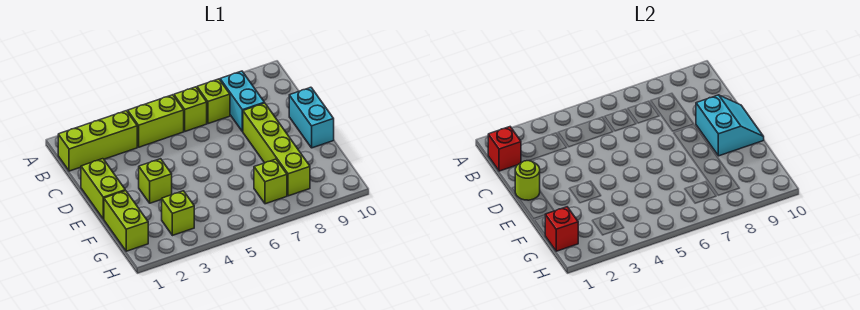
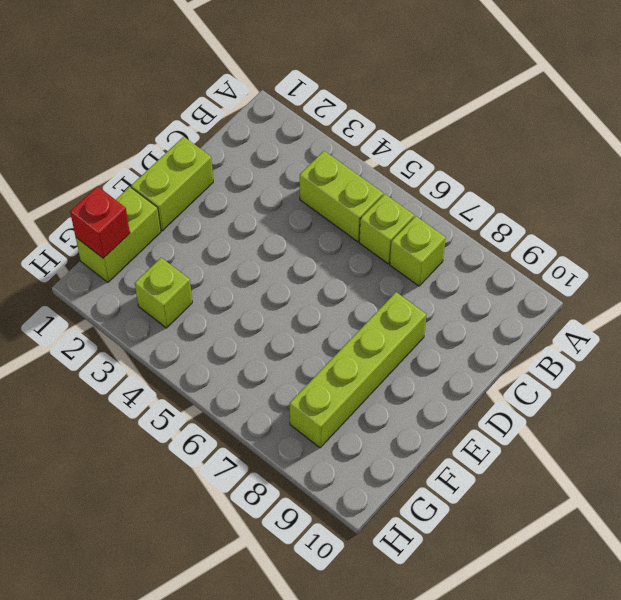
none -> lime brick B1:B3 level 1
none -> cyan brick B8:C8 level 1
none -> cyan brick D10:E10 level 1

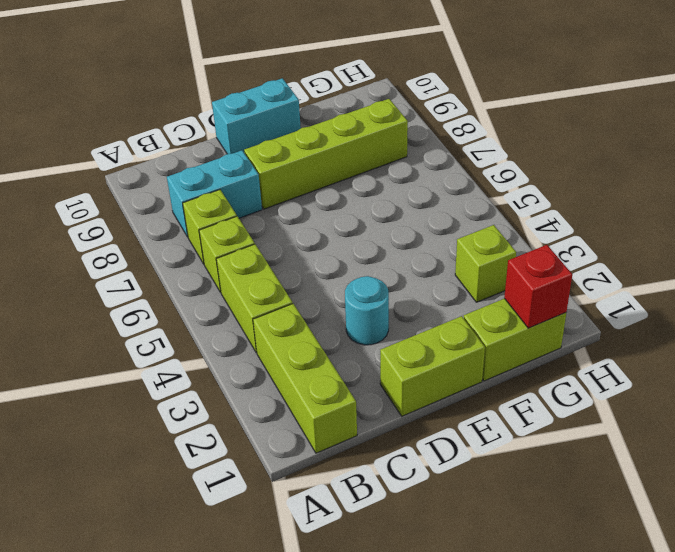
cyan round brick D3 level 1 -> none
none -> lime brick E3 level 1
none -> lime brick G7 level 1
none -> red brick B1 level 2

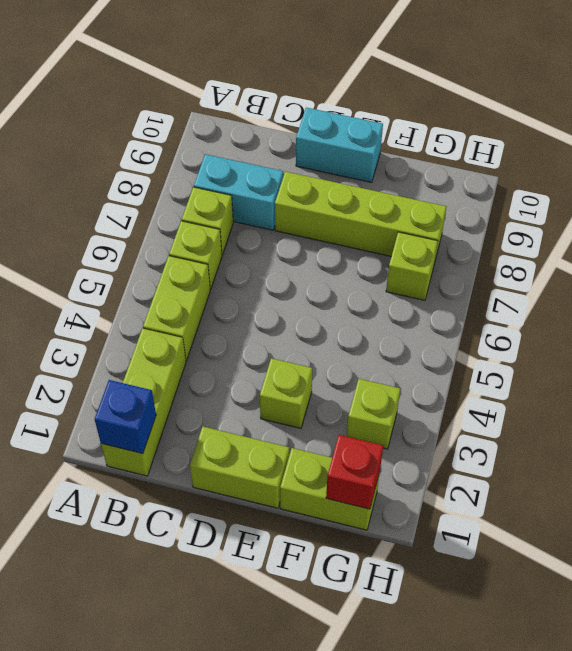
blue brick B1 level 2 -> red brick B1 level 2
none -> lime round brick D1 level 2
none -> cyan slope D9:E10 level 2 top 9

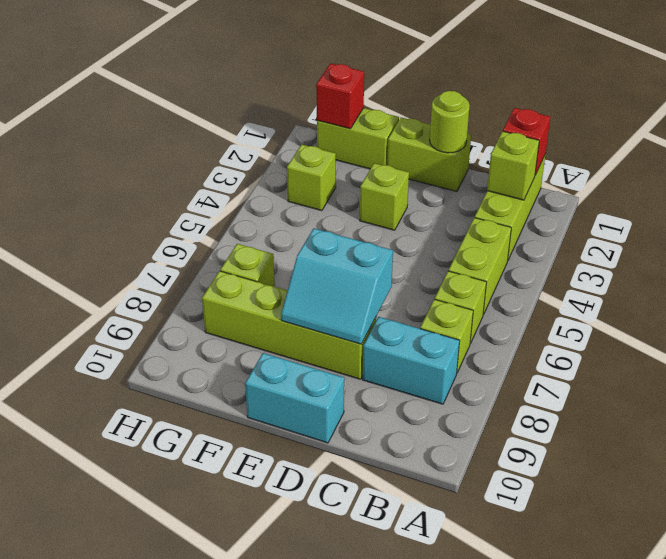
lime brick B2 level 2 -> none
cyan slope D7:E8 level 2 top 7 -> cyan slope D9:E10 level 2 top 9

